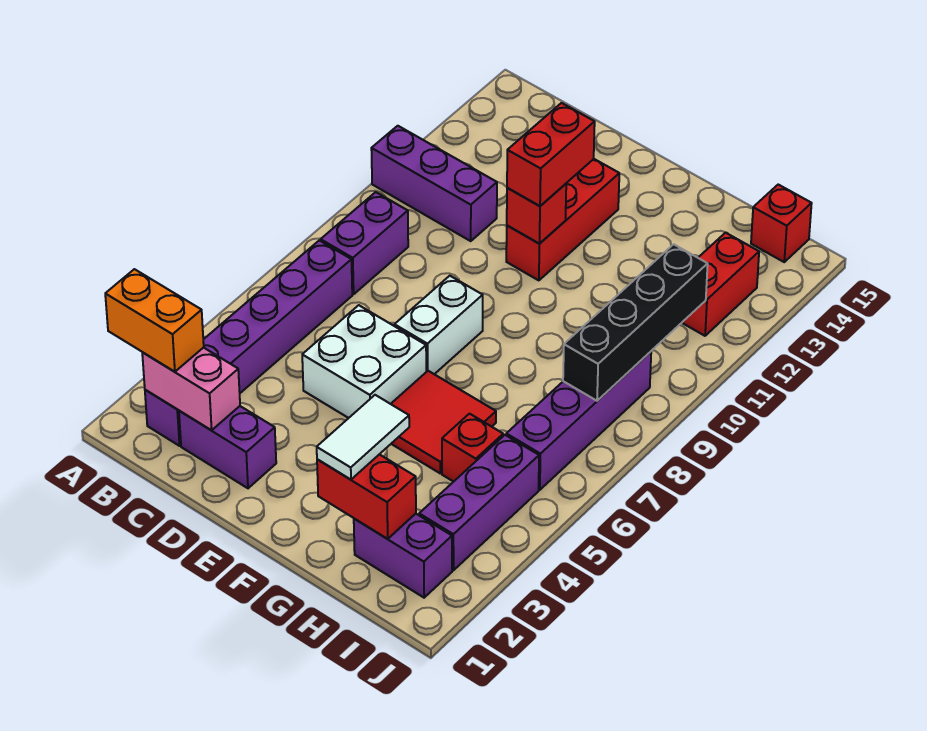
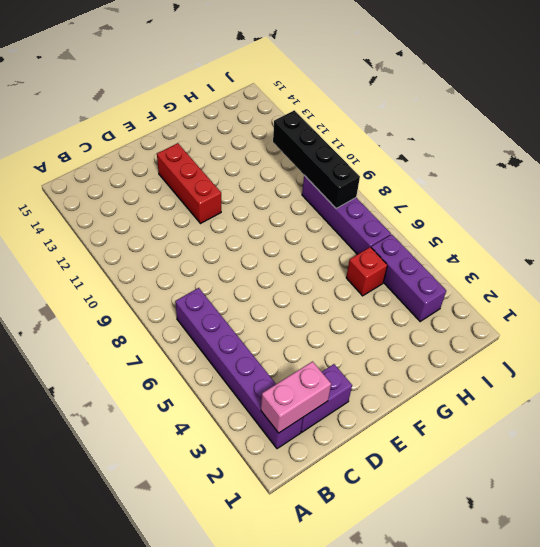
none -> purple brick A11:C11 level 1
none -> purple brick B8:B9 level 1
none -> white brick D5:E6 level 1

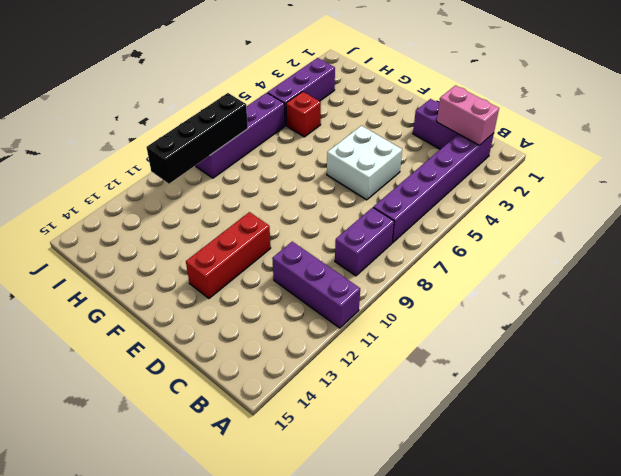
none -> white brick E7:E8 level 1
none -> red tile F5:G6 level 1
none -> purple brick H2:I2 level 1

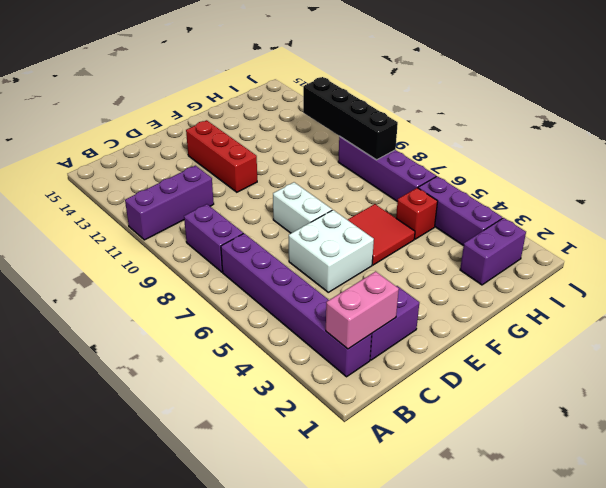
none -> red brick I12:I13 level 1
none -> red brick I15 level 1
none -> red brick E11 level 2

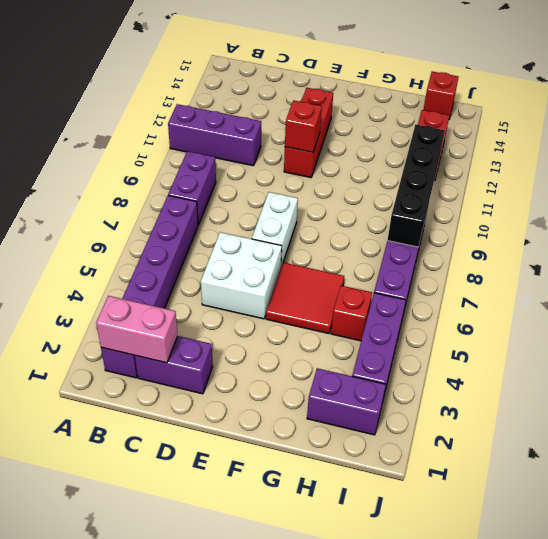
none -> red brick G2:H2 level 2
none -> orange brick A2:B2 level 3
none -> red brick E11:E12 level 3

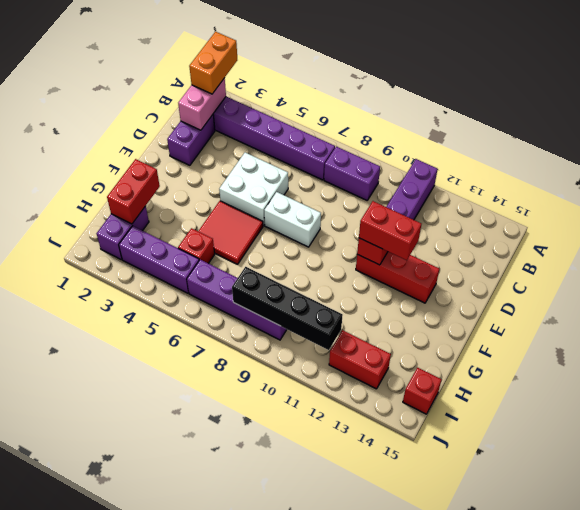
none -> white tile G2:G3 level 3

